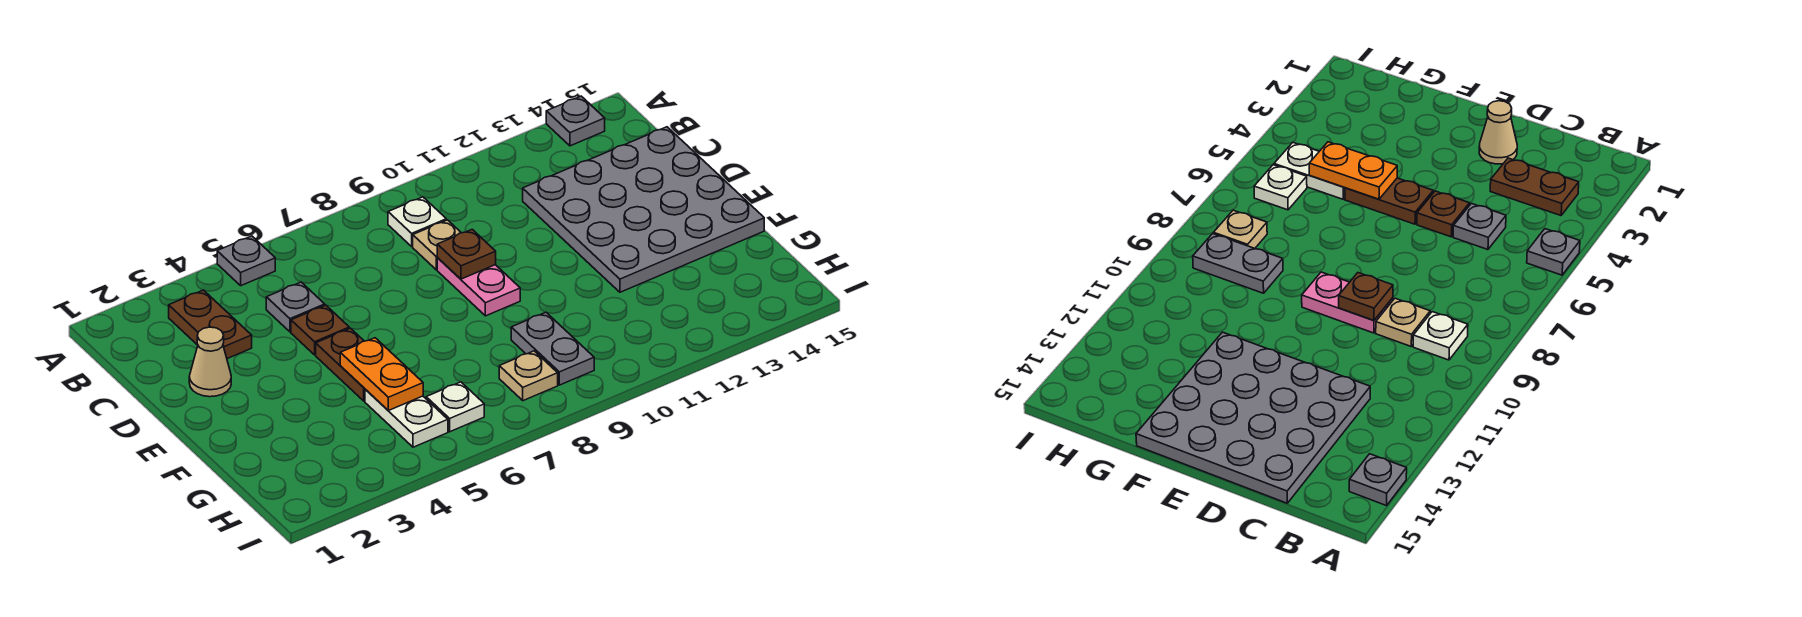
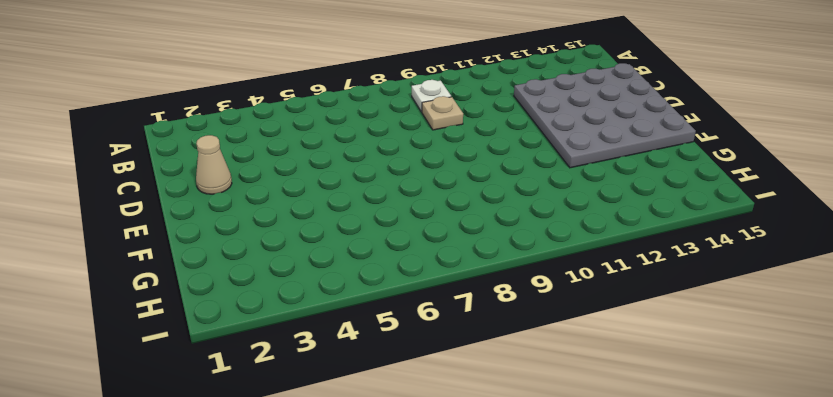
none -> grey plate A5 level 1
none -> grey plate A14 level 1
none -> brown plate B3:C3 level 1

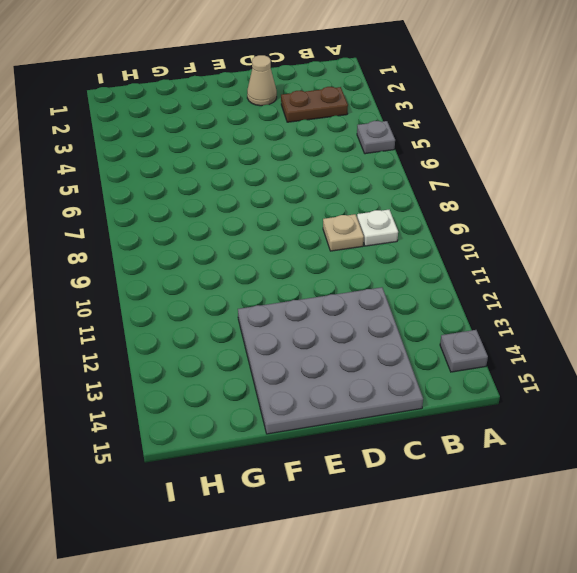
none -> grey plate C5 level 1
none -> brown plate D5 level 1
none -> pink plate D9:E9 level 1

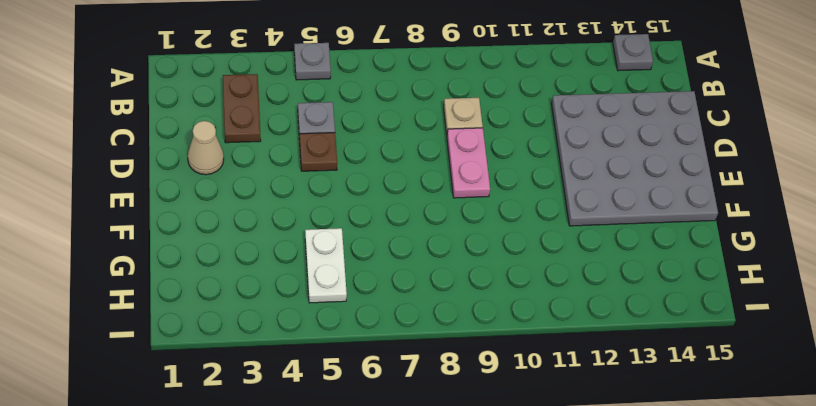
none -> white plate B9 level 1
none -> brown plate E5:F5 level 1
none -> grey plate G9:H9 level 1

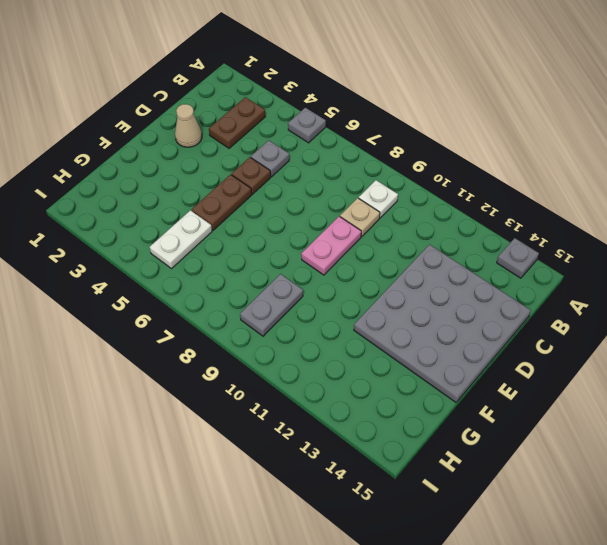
none -> white plate H6 level 1
none -> tan plate H8 level 1
none -> brown plate D9 level 2

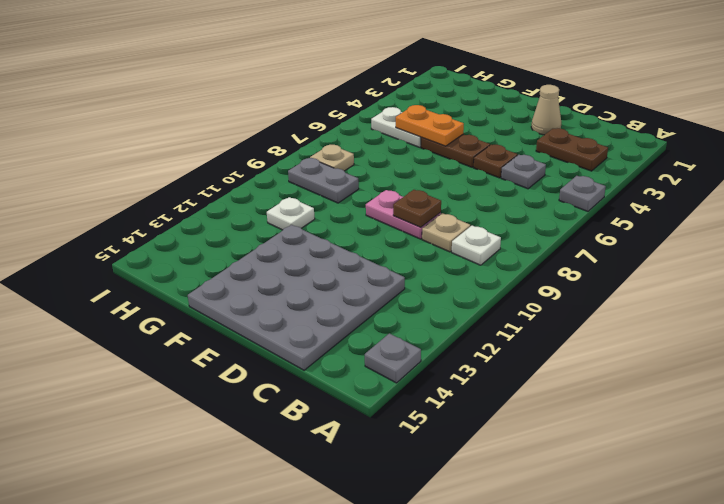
white plate G11 level 1 -> white plate H6 level 1

